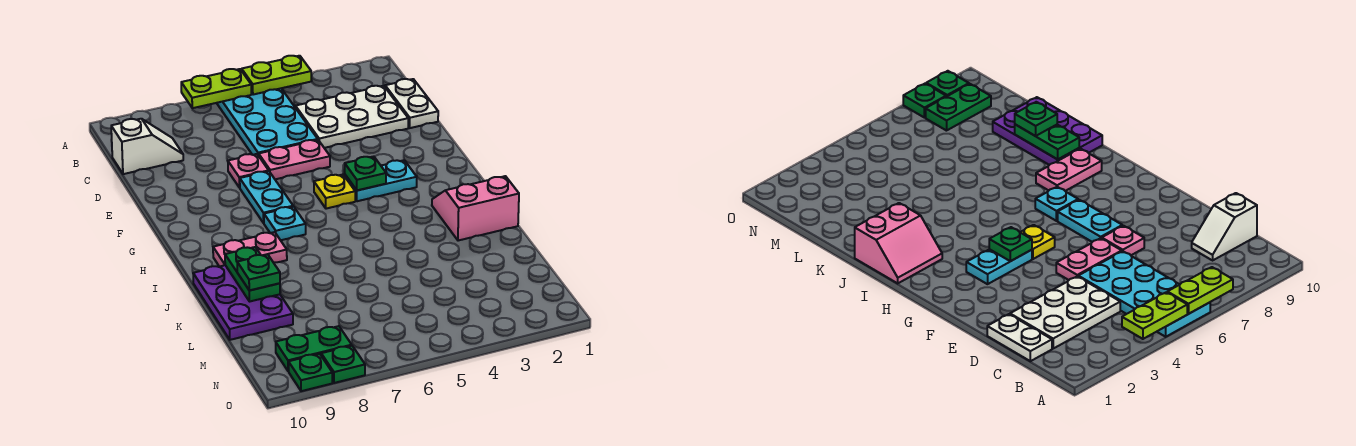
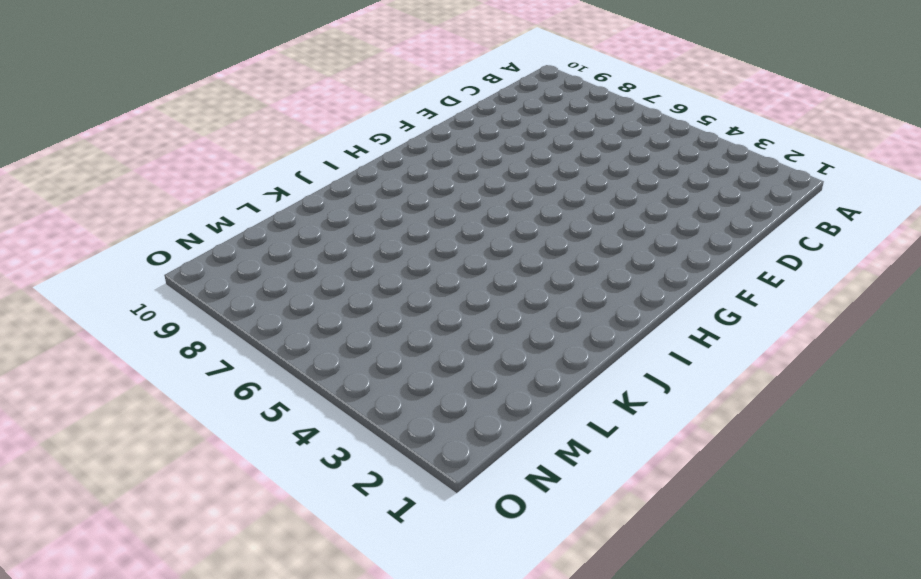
none -> cyan plate A5:D6 level 1
none -> white plate C1:D1 level 1
none -> white plate C2:D4 level 1

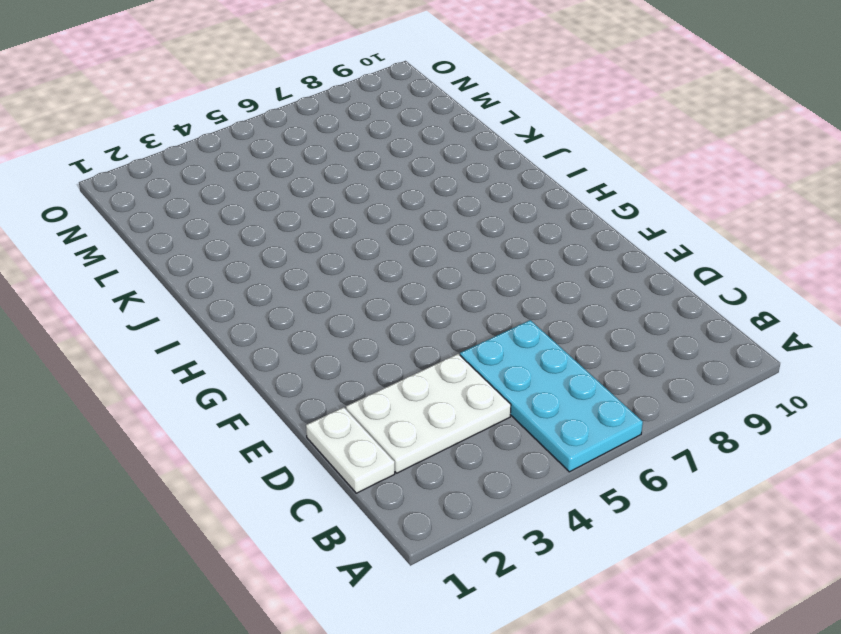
none -> white slope C9:C10 level 1 top 10
none -> pink plate E5:E6 level 1
none -> pink plate E7 level 1

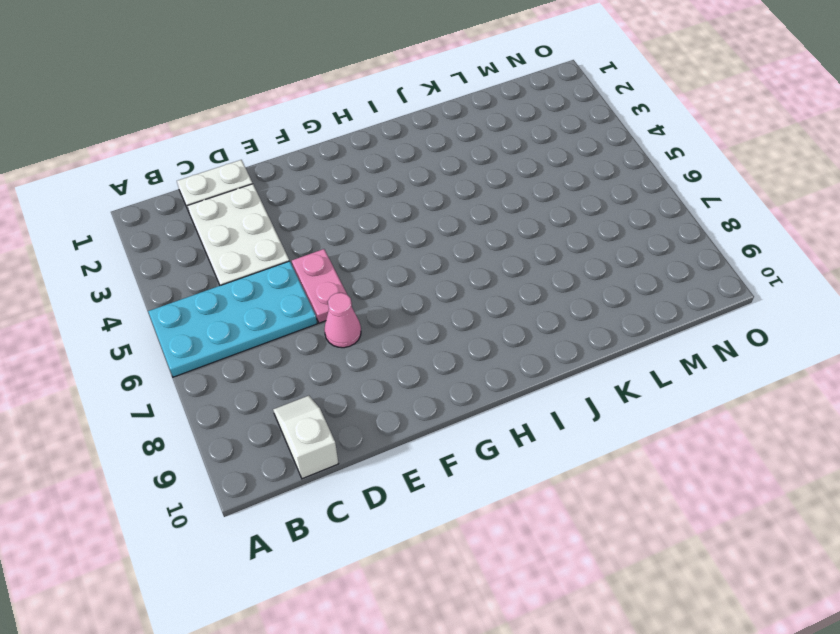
pink cone E7 level 1 -> pink plate E7 level 1
none -> cyan plate F7:G7 level 1
none -> cyan plate G3:G4 level 1
none -> yellow plate G5 level 1

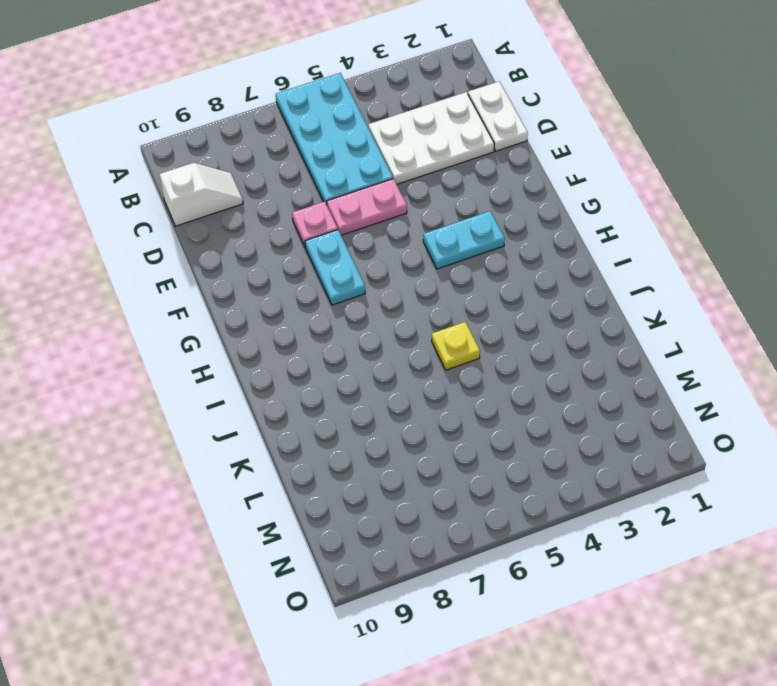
yellow plate J5 level 1 -> yellow plate G5 level 1
none -> cyan plate H7 level 1
none -> pink slope I1:J2 level 1 top J
none -> pink plate I8:I9 level 1

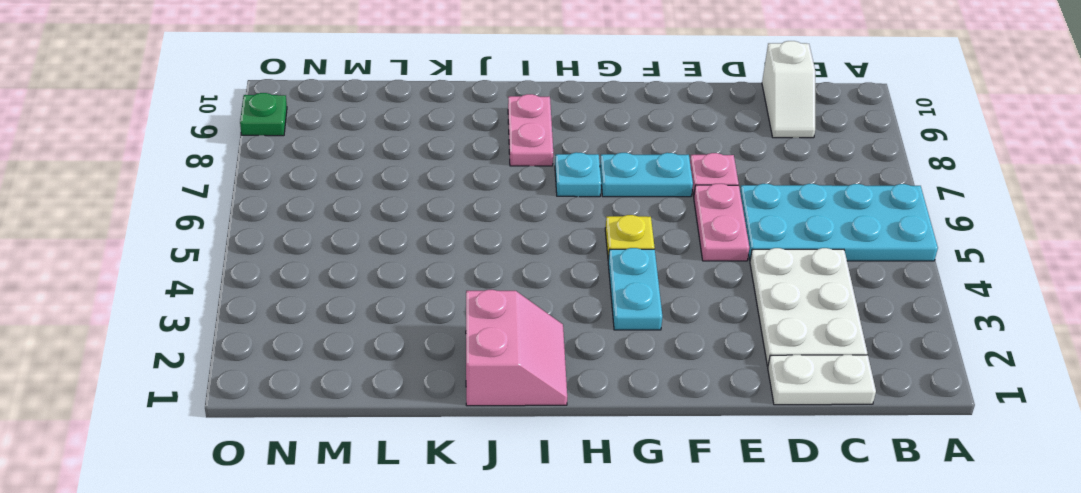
none -> purple plate J9:L10 level 1
none -> green plate N8:N9 level 1
none -> green plate O8 level 1

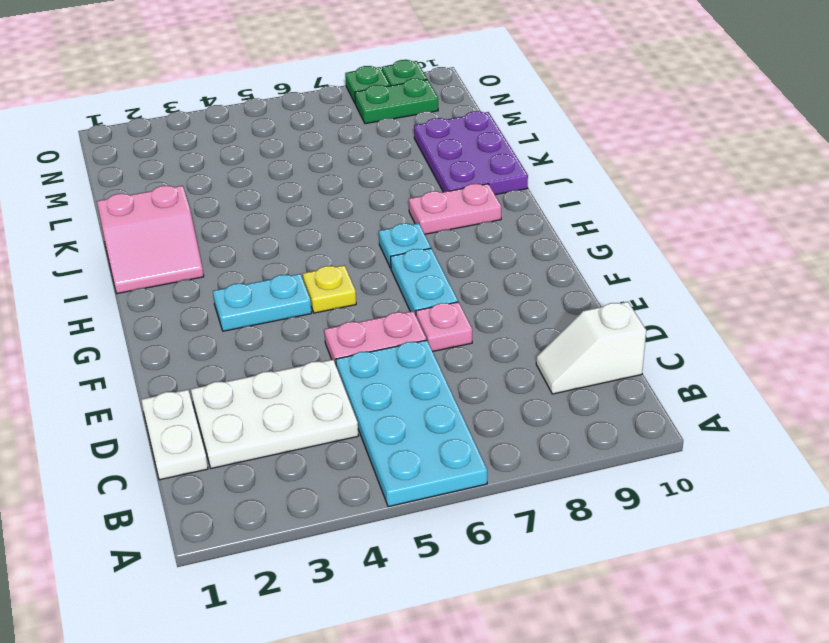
none -> lime plate A4:A5 level 2
none -> lime plate A6:A7 level 2
none -> green plate G4 level 2

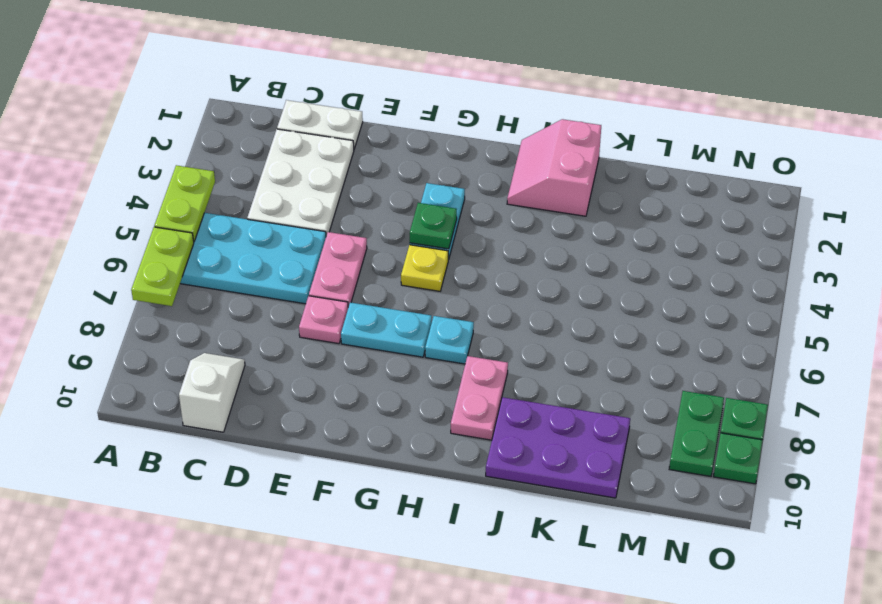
none -> green plate J9:K9 level 2
none -> green plate K9 level 3

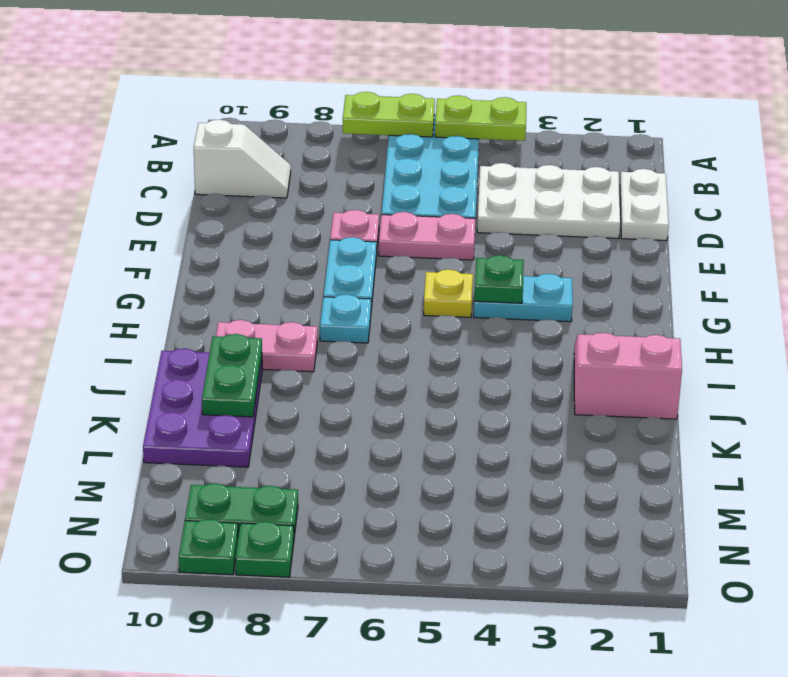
none -> green plate K9 level 3

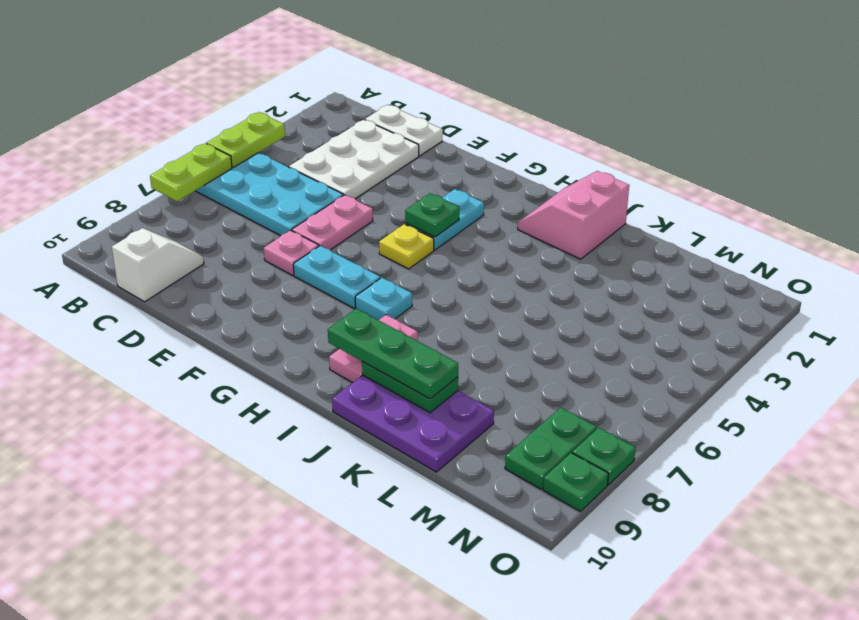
green plate I9:K9 level 3 -> green plate K9 level 3

